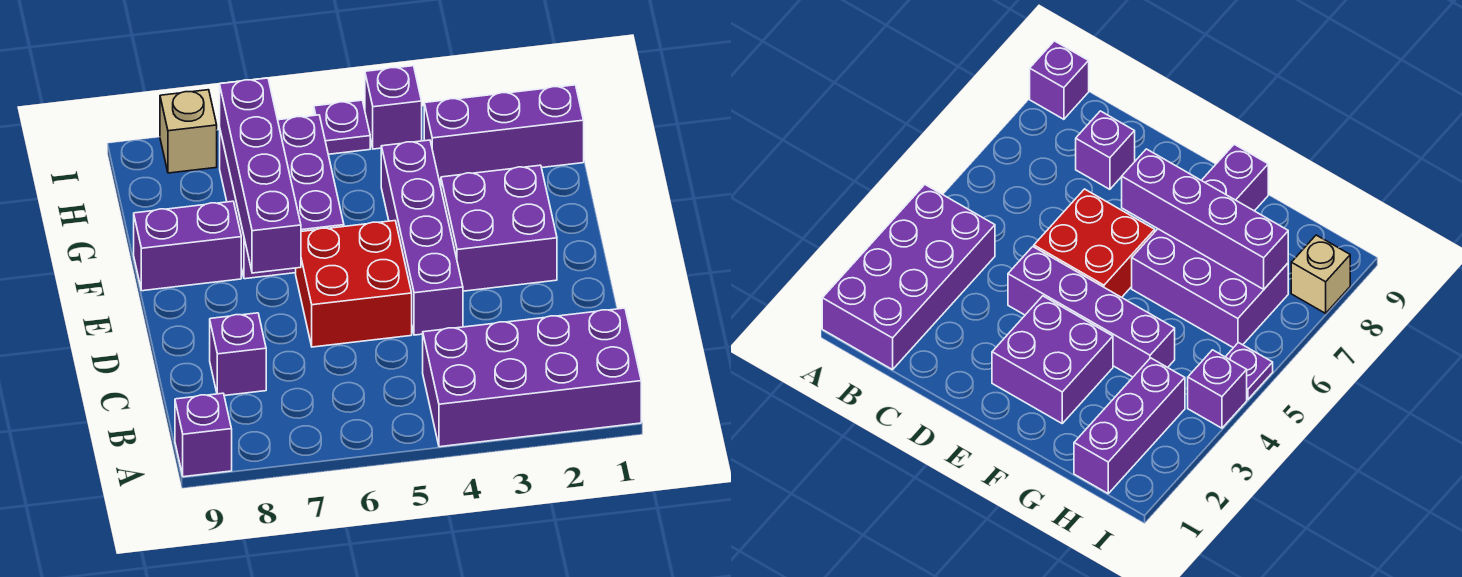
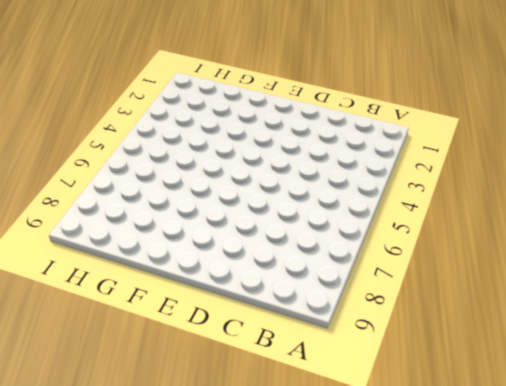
none -> purple brick A1:B4 level 1
none -> purple brick A9 level 1
none -> purple brick C8 level 1

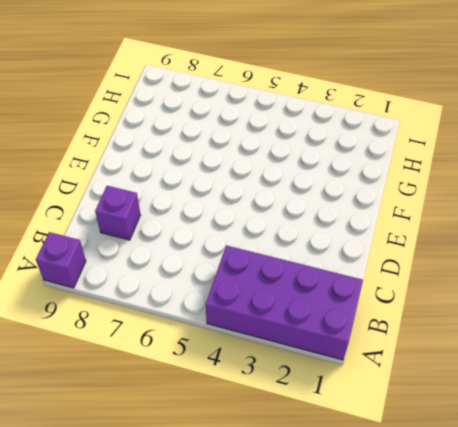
none -> purple brick D4:G4 level 1
none -> red brick D5:E6 level 1
none -> purple brick E2:F3 level 1

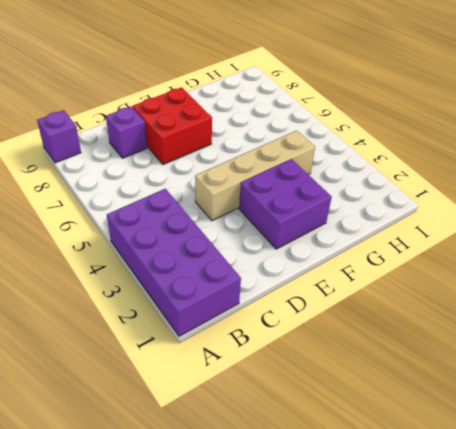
tan brick D4:G4 level 1 -> purple brick D4:G4 level 1
red brick D7:E8 level 1 -> red brick D5:E6 level 1
none -> purple brick F6:H7 level 1
none -> purple brick F8:F9 level 1
none -> purple brick H1:H3 level 1

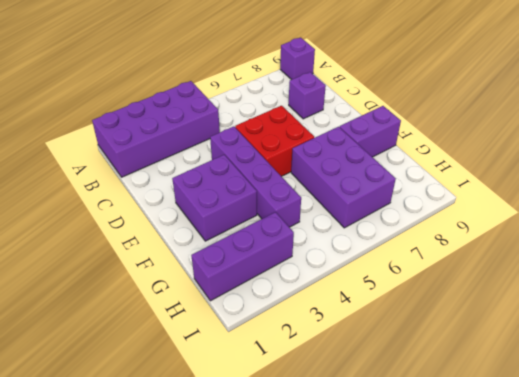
none -> purple brick I4 level 1
none -> purple plate I5 level 1
none -> tan brick I8 level 1

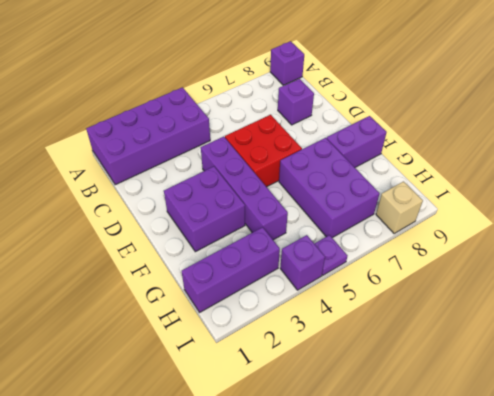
none -> purple brick E7:H7 level 2

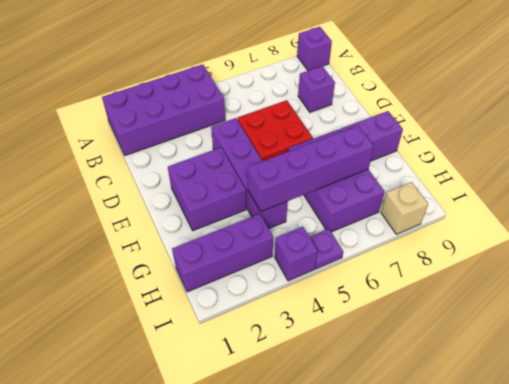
purple brick G4:G7 level 2 -> purple brick E7:H7 level 2

